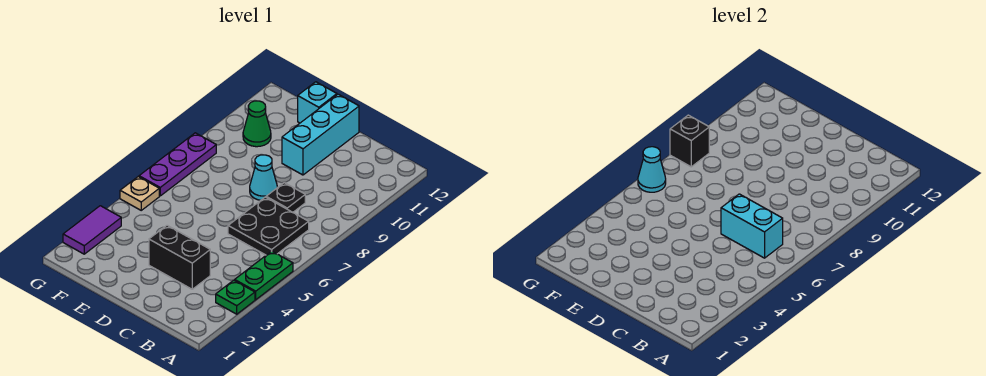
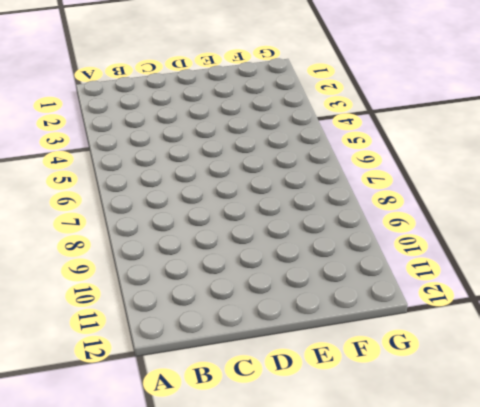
none -> green plate A3 level 1
none -> green plate A4:A5 level 1
none -> black plate B6:C7 level 1

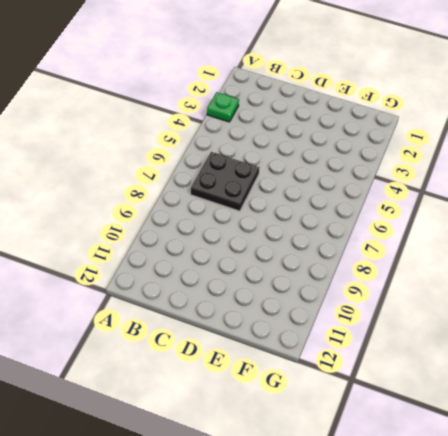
none -> green plate A4:A5 level 1
none -> black brick C3:D3 level 1
none -> black plate C8 level 1

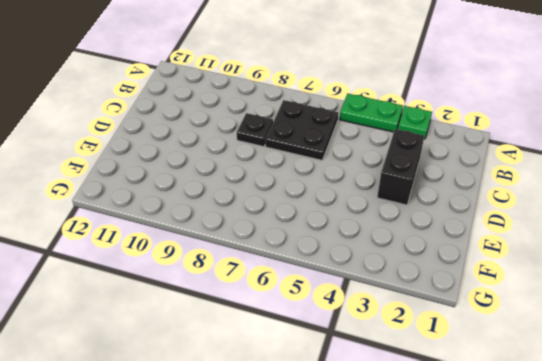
none -> cyan cone D8 level 1
none -> cyan brick D10:D12 level 1
none -> cyan brick E12 level 1

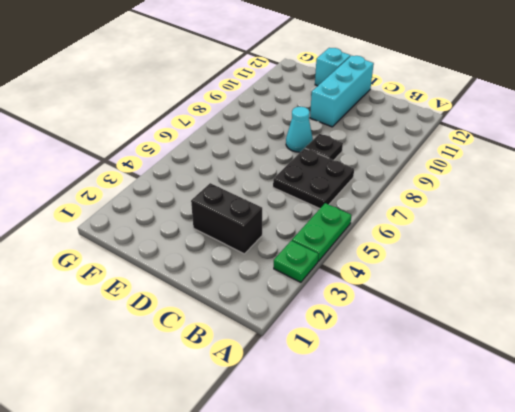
none -> green cone F10 level 1
none -> purple tile G2:G3 level 1
none -> tan plate G5 level 1

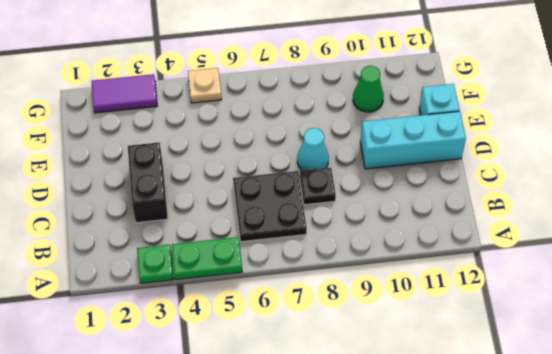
none -> purple plate G6:G8 level 1
none -> cyan brick B6:C6 level 2
none -> cyan cone G6 level 2

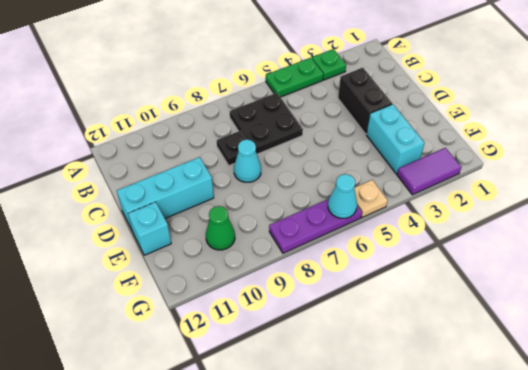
cyan brick E3:F3 level 1 -> cyan brick B6:C6 level 2
none -> black brick G8 level 2

